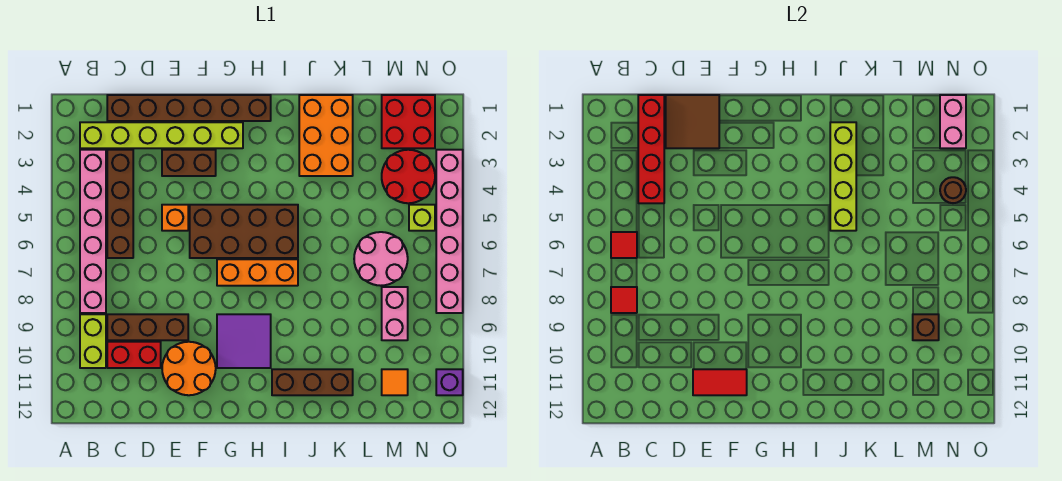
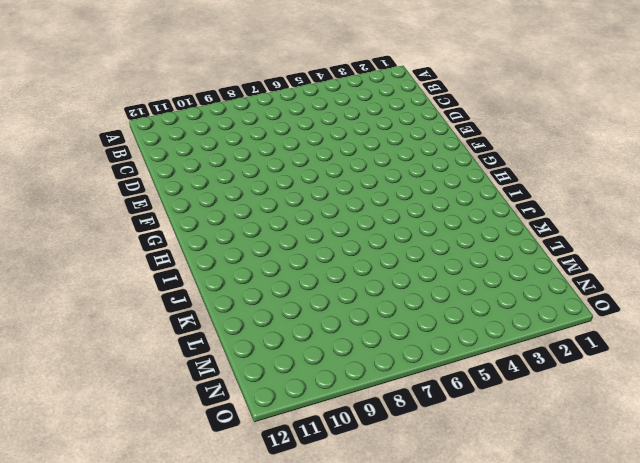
none -> lime brick B2:G2 level 1
none -> pink brick B3:B8 level 1
none -> lime brick B9:B10 level 1
none -> brown brick C1:H1 level 1

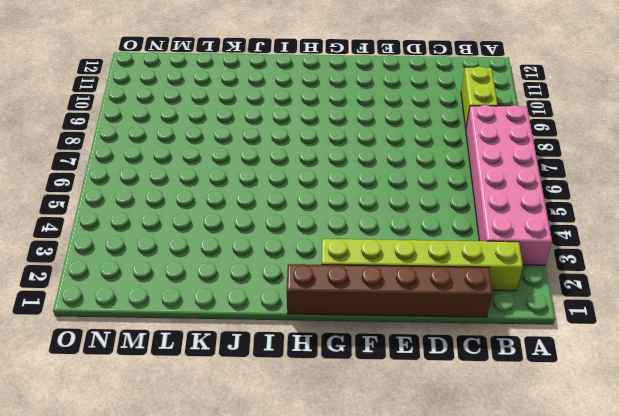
pink brick A3:B8 level 1 -> pink brick B3:B8 level 1
none -> brown brick C3:C6 level 1
none -> brown brick C9:E9 level 1
none -> red brick C10:D10 level 1
none -> brown brick E3:F3 level 1

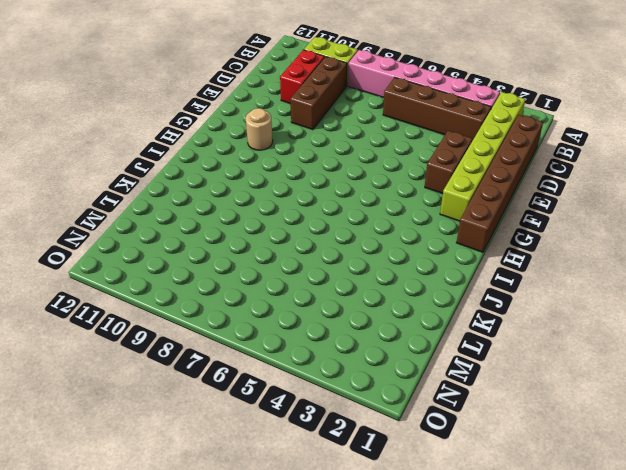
tan round brick G10 level 1 -> purple tile G9:H10 level 1
none -> orange brick E5 level 1
none -> orange round brick E10:F11 level 1
none -> brown brick F5:I6 level 1
none -> orange brick G7:I7 level 1

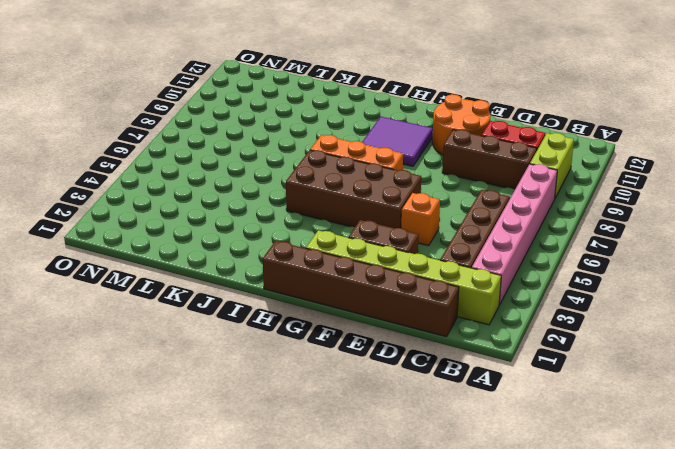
none -> brown brick I11:K11 level 1
none -> orange brick J1:K3 level 1
none -> pink round brick L6:M7 level 1
none -> red brick M1:N2 level 1

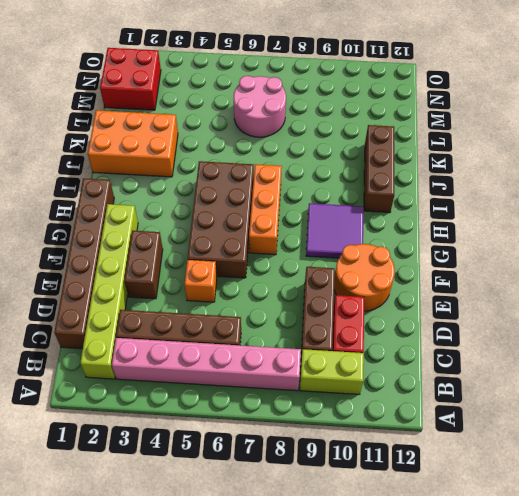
none -> red round brick M3:N4 level 1
none -> pink brick M8:M9 level 1
none -> orange tile M11 level 1
none -> lime brick N5 level 1

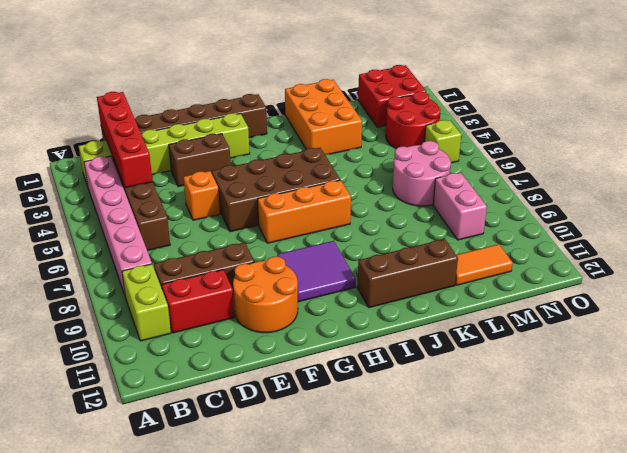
orange tile L11:M11 level 1 -> orange tile M11 level 1
none -> pink brick O3:O8 level 1
none -> purple brick O11 level 1
none -> red tile B6 level 2
none -> red tile B8 level 2

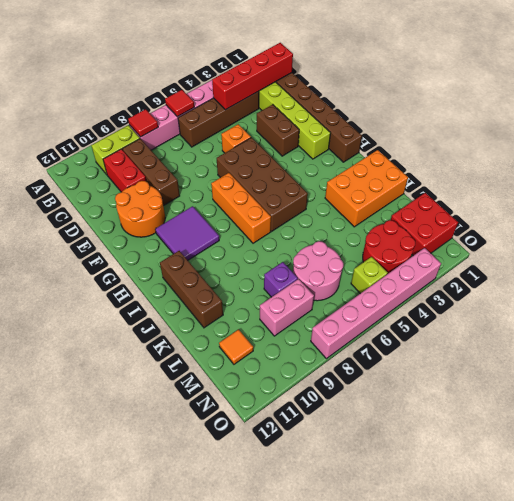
purple brick L8 level 1 -> purple brick O11 level 1
none -> brown tile D1:E2 level 2
none -> red tile E11:F11 level 2
none -> lime brick J2:J5 level 2
none -> brown brick M9 level 2

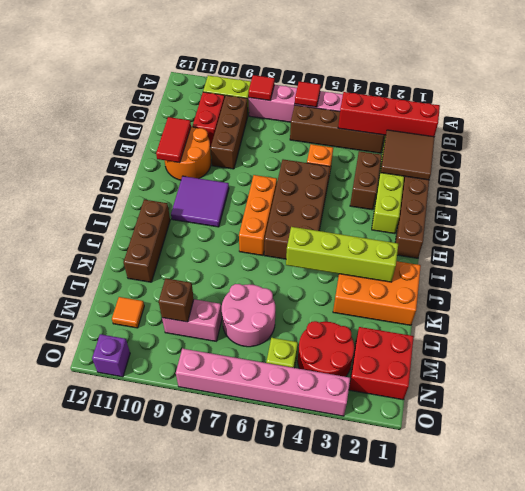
none -> pink brick N1:N2 level 2
none -> brown round brick N4 level 2

